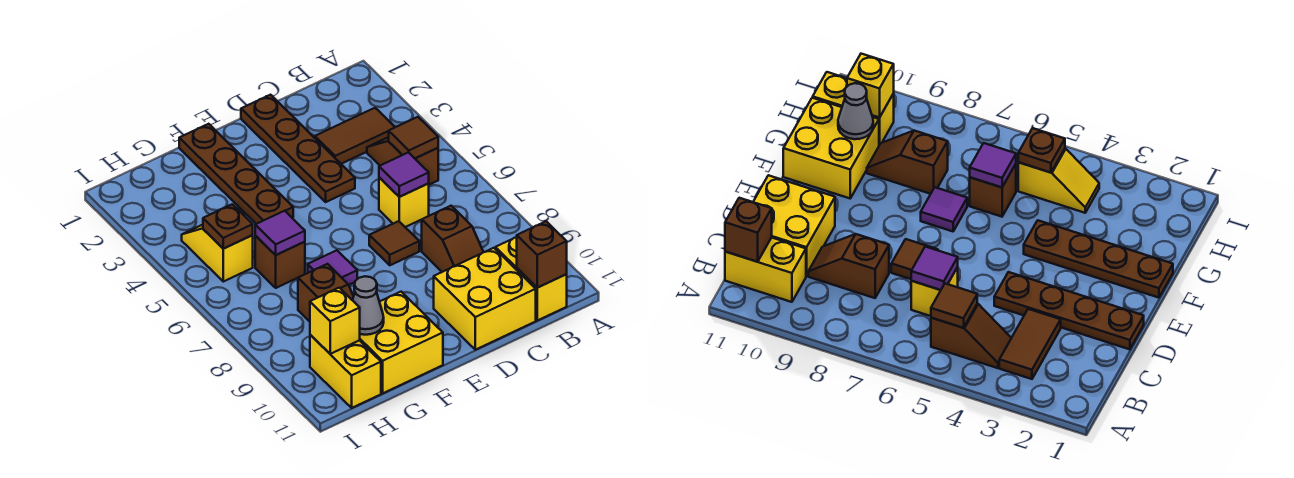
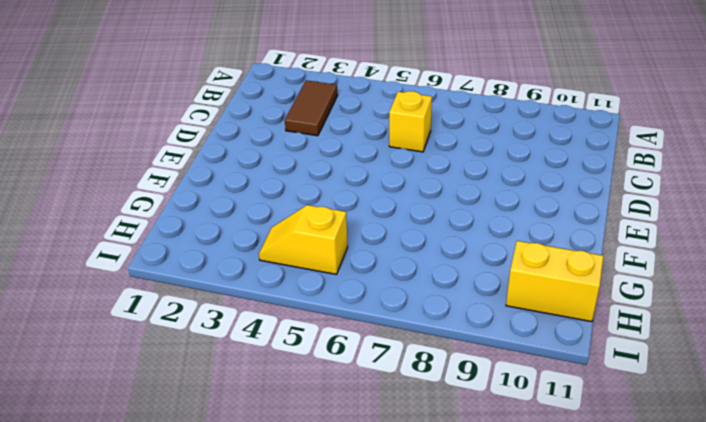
none -> brown slope B4:B5 level 1 top 5
none -> yellow brick B10:B11 level 1
none -> brown slope C8:C9 level 1 top 8

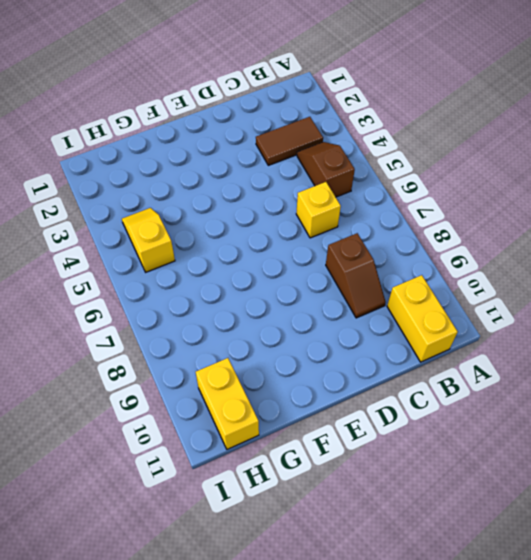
none -> yellow brick C10:D11 level 1
none -> brown plate D1:D4 level 1
none -> brown tile D7 level 1

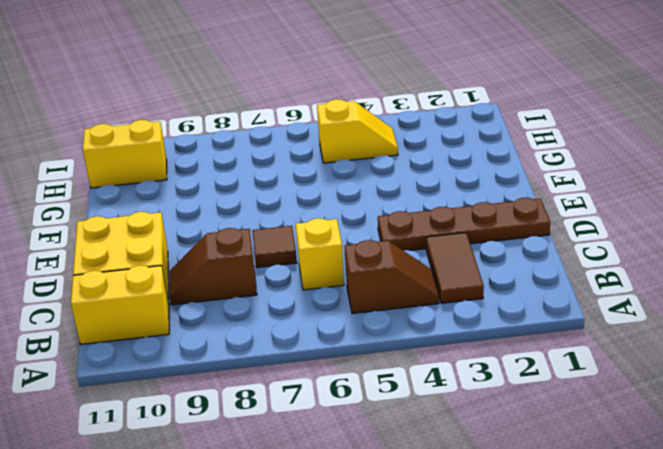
none -> brown plate F1:F4 level 1
none -> purple tile F7 level 1
none -> yellow brick F10:G11 level 1

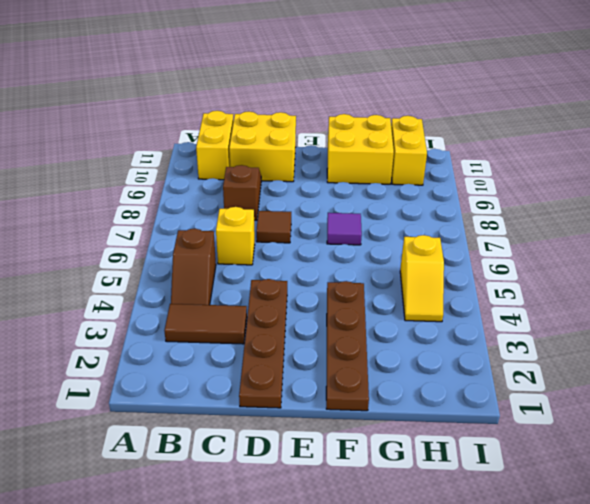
none -> brown brick G6 level 1
none -> brown slope G8:G9 level 1 top 8
none -> brown tile B5 level 2

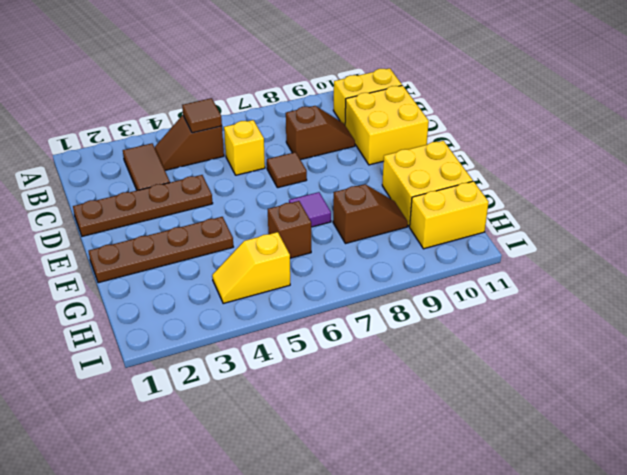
none -> brown brick B11 level 2
none -> purple tile C6 level 2
none -> purple tile G6 level 2

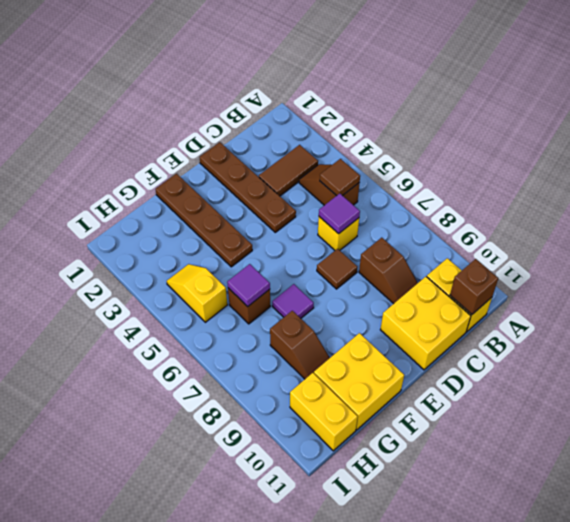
none -> grey cone G10 level 2
none -> brown plate H5 level 2
none -> yellow brick H10 level 2

